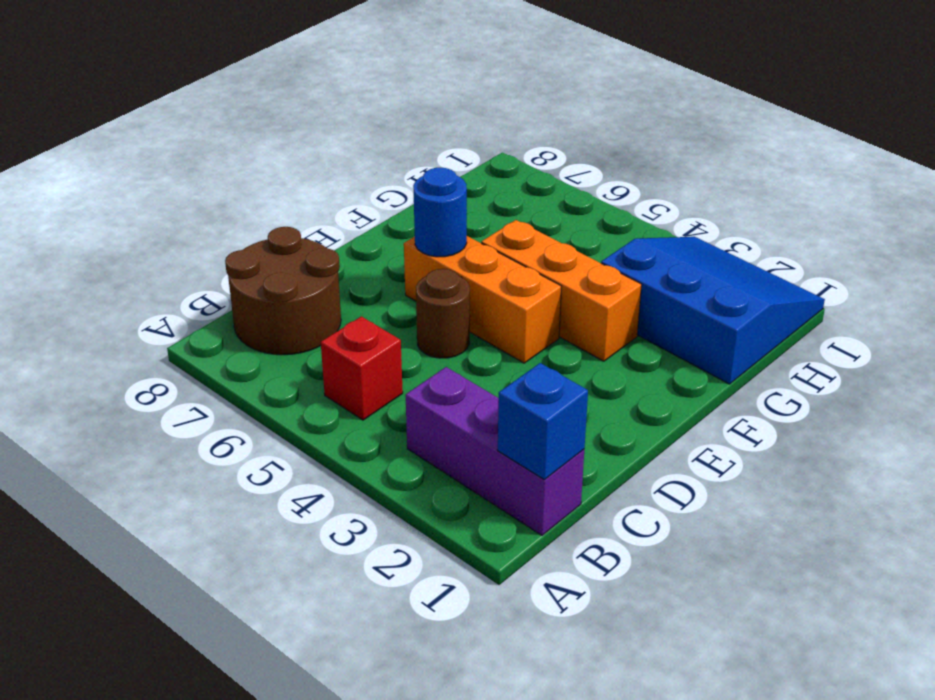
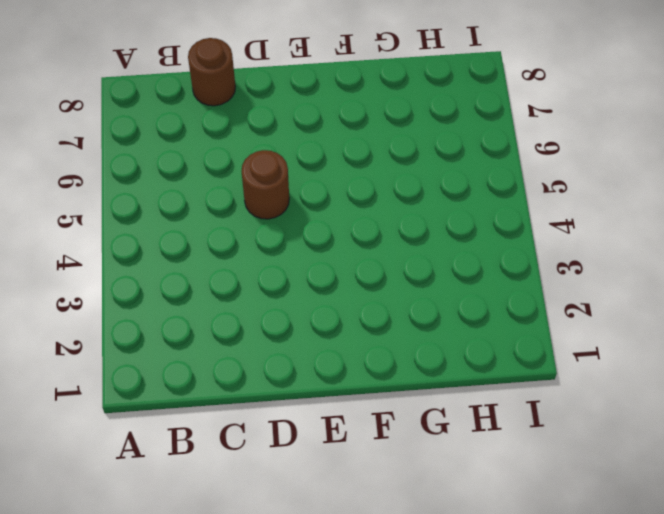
brown round brick C8 level 1 -> brown round brick B7:C8 level 1
none -> purple brick B1:B3 level 1
none -> red brick B5 level 1

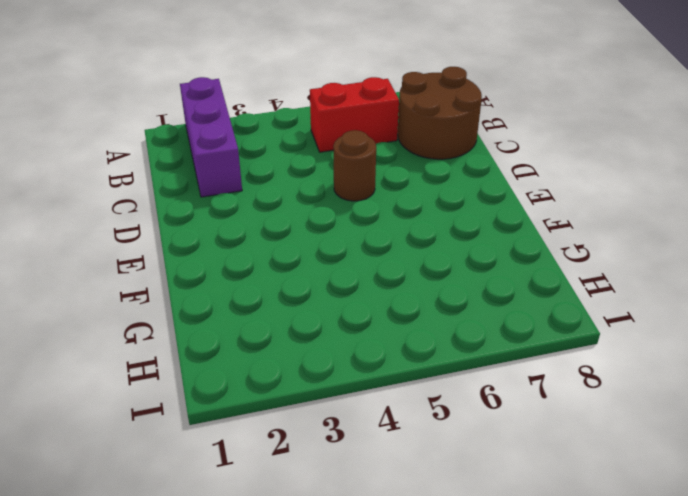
purple brick A2:C2 level 1 -> purple brick B1:B3 level 1
red brick B5:B6 level 1 -> red brick B5 level 1
none -> orange brick E4:E6 level 1
none -> orange brick F3:F5 level 1

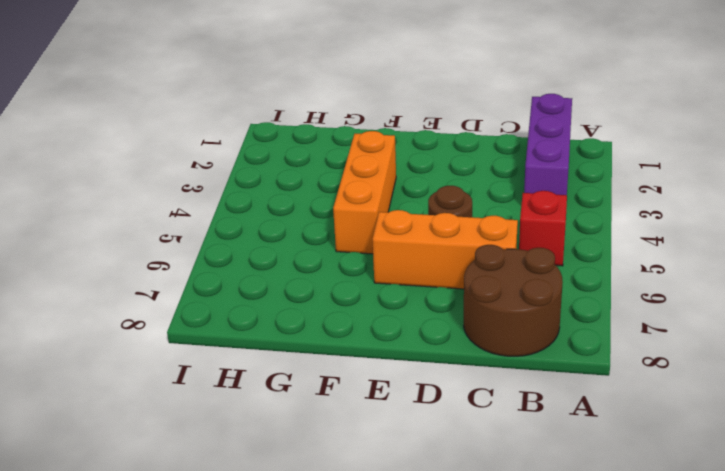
orange brick C6:E6 level 1 -> orange brick E4:E6 level 1
none -> blue slope G1:I3 level 1 top G
none -> blue brick B1 level 2

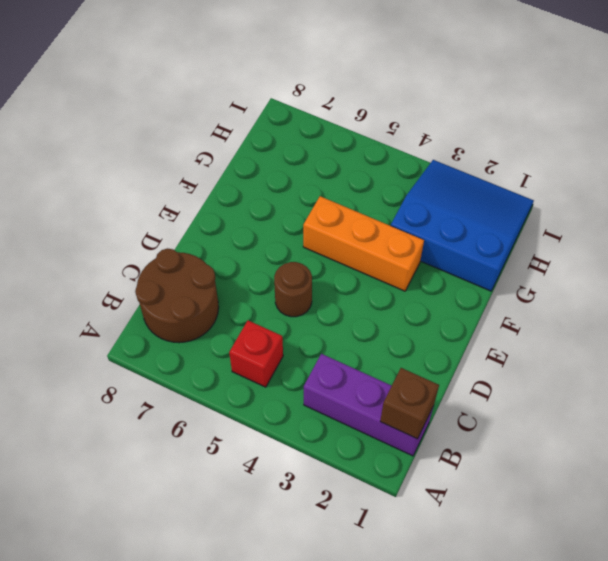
brown brick B1 level 2 -> blue brick B1 level 2
none -> orange brick E4:E6 level 1
none -> blue round brick E6 level 2

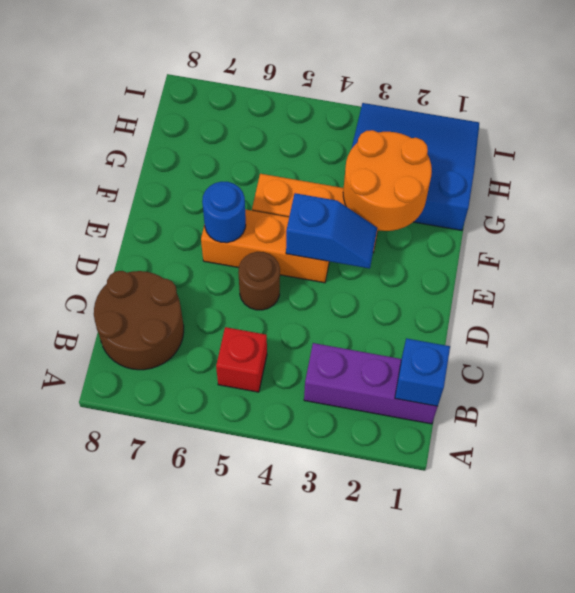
blue slope E3:E4 level 2 top 4 -> none
orange round brick F2:G3 level 2 -> none

